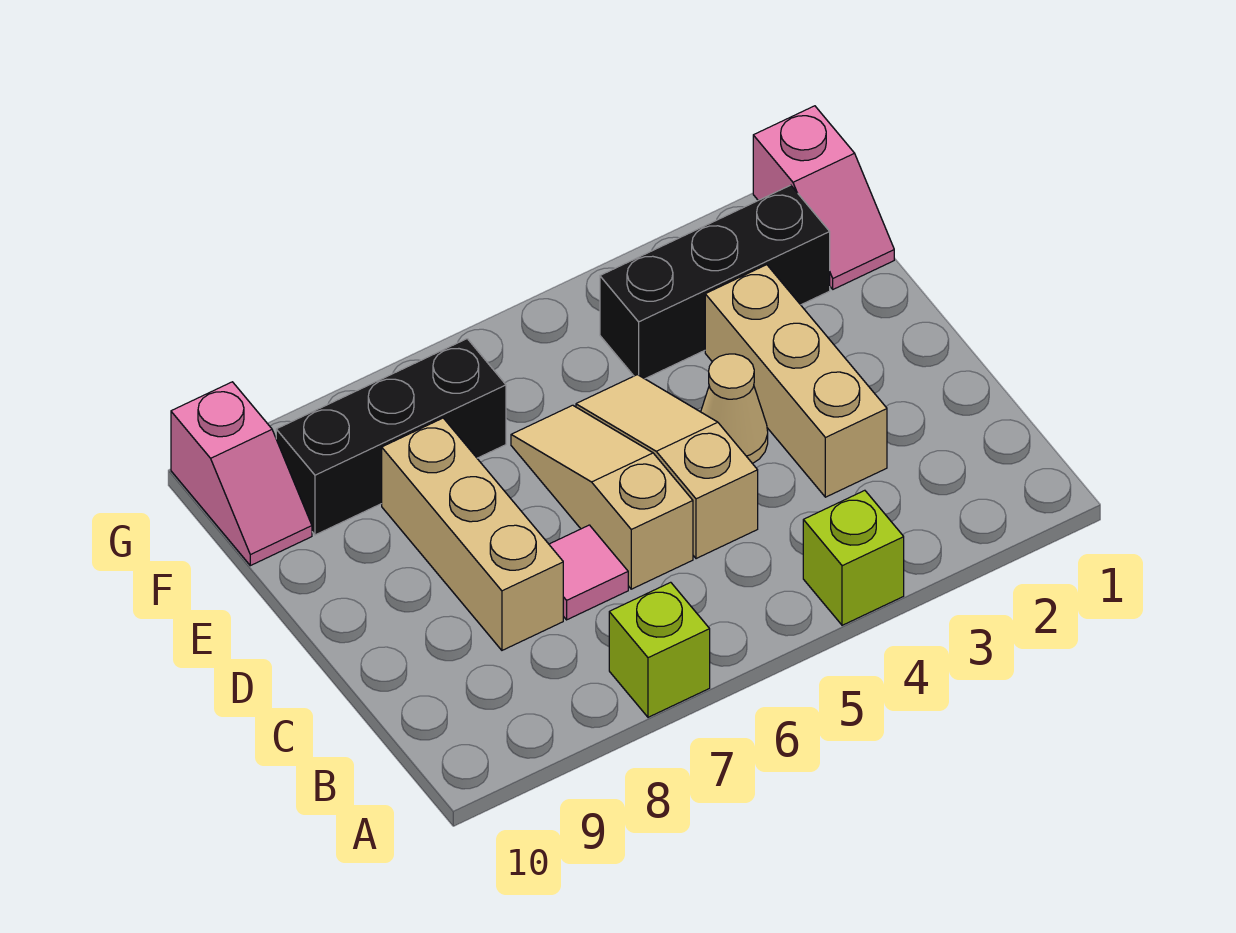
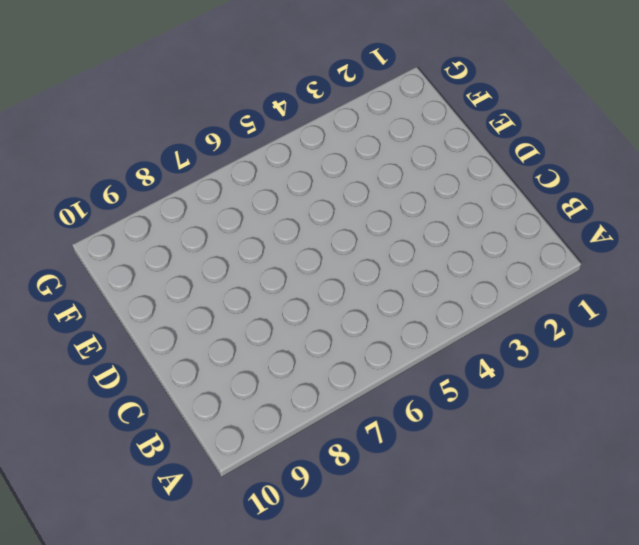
none -> lime brick A4 level 1
none -> lime brick A7 level 1
none -> tan brick C3:E3 level 1

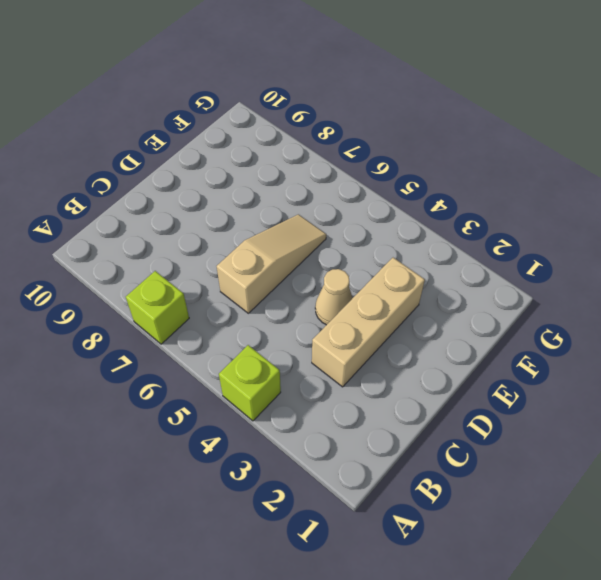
none -> tan slope C5:E5 level 1 top C
none -> pink tile C7 level 1
none -> tan brick C8:E8 level 1

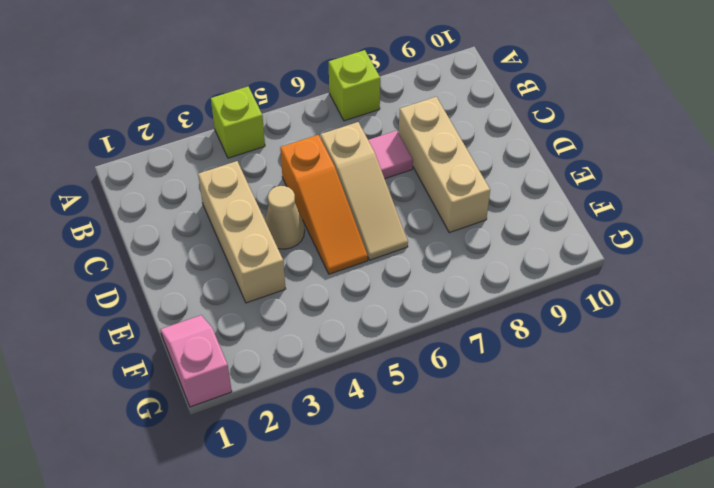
orange slope C5:E5 level 1 top C -> tan slope C5:E5 level 1 top C
none -> black brick F2:F4 level 1
none -> black brick F7:F9 level 1
none -> pink slope F10:G10 level 1 top G

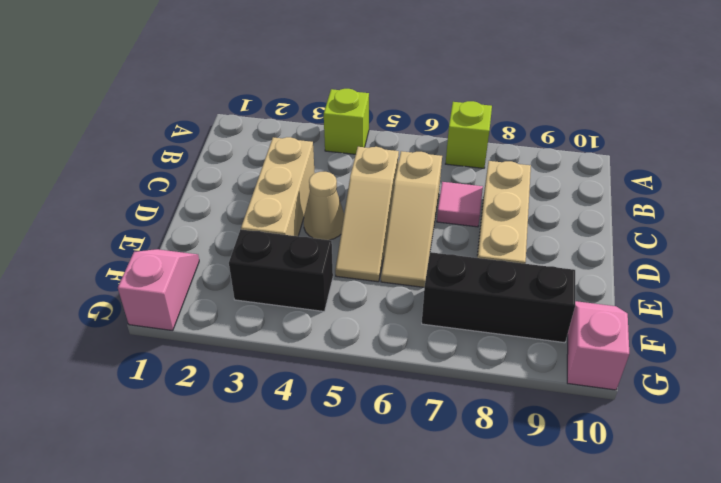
black brick F3:F4 level 1 -> black brick F2:F4 level 1

